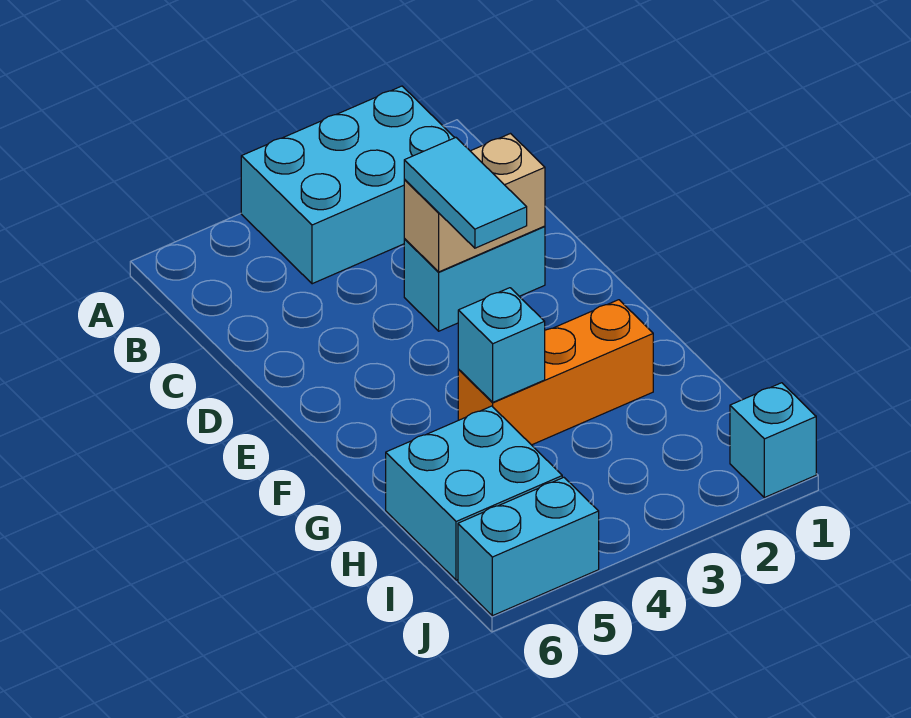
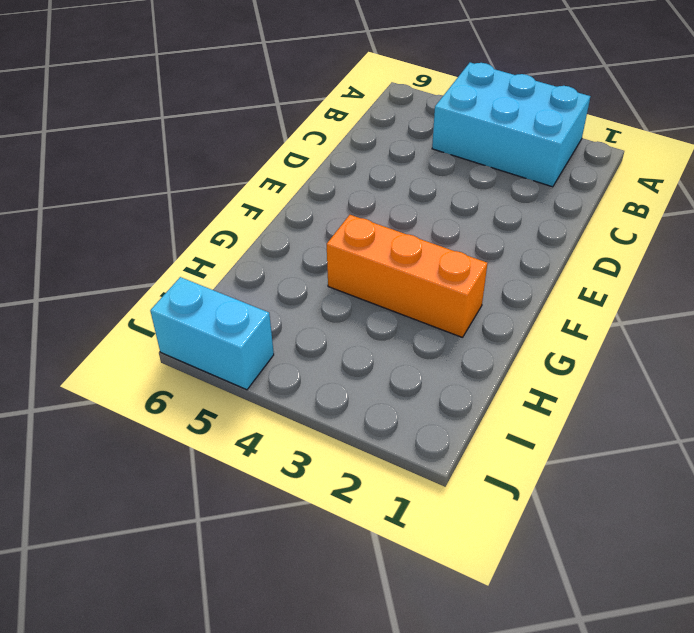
none -> cyan brick D2:D3 level 1
none -> cyan brick H5:I6 level 1

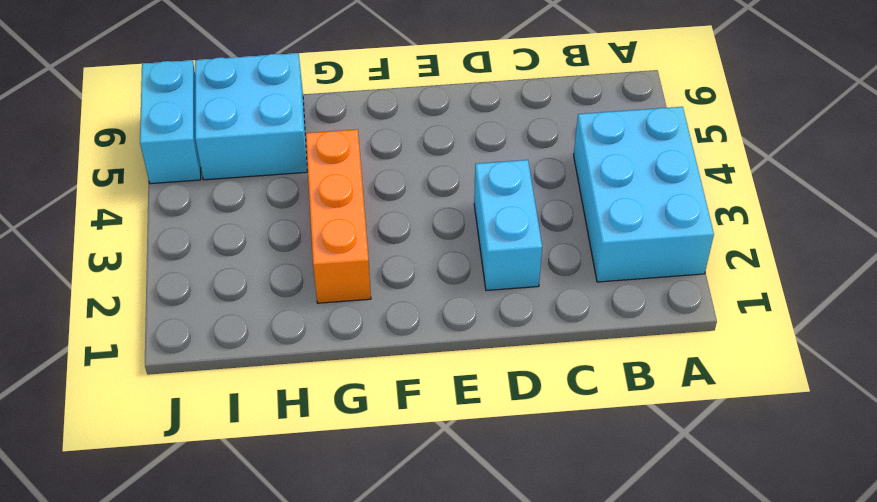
none -> cyan brick J1 level 1
none -> tan brick D2:D3 level 2

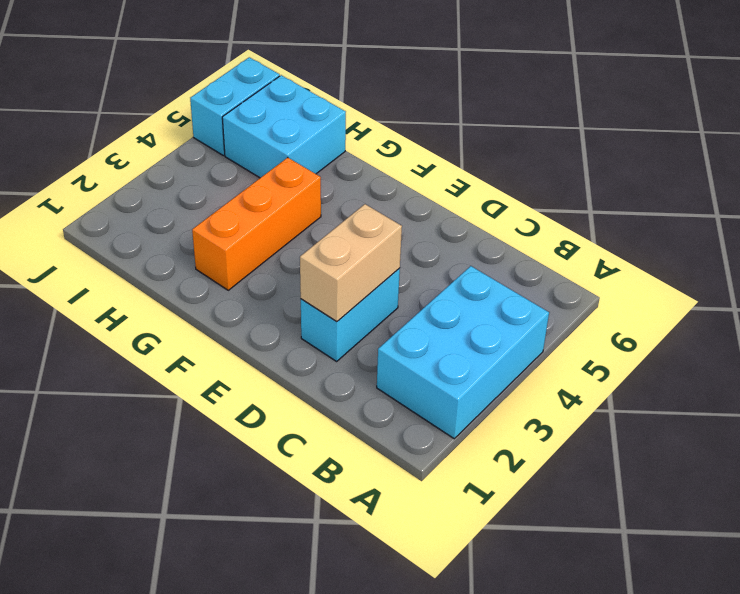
none -> cyan brick J1 level 1
none -> cyan brick G4 level 2

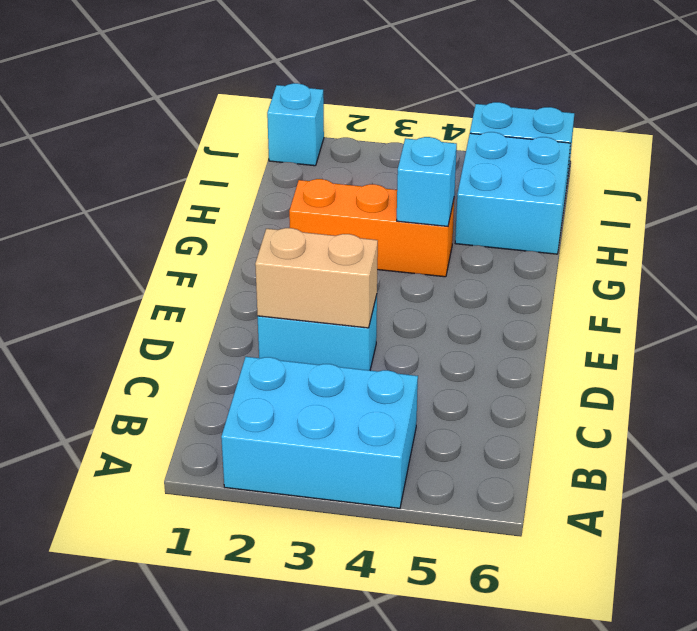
none -> cyan tile D3:E3 level 3

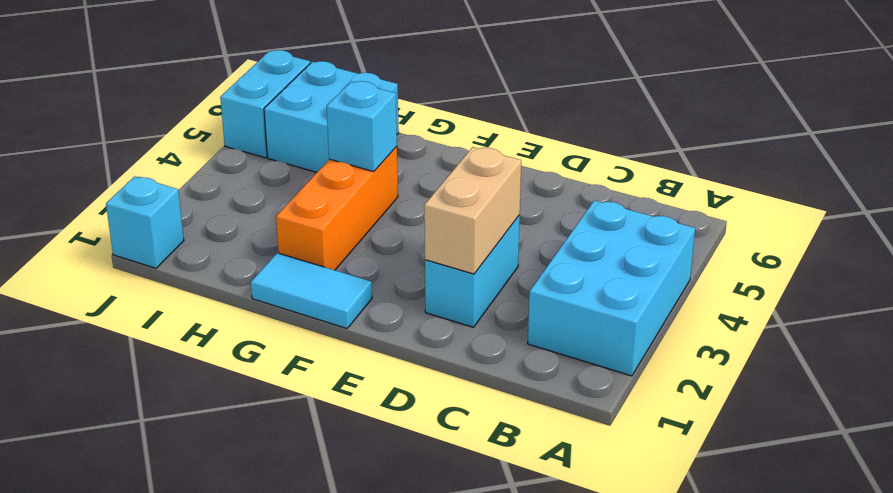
cyan tile F1:G1 level 1 -> cyan tile D3:E3 level 3

